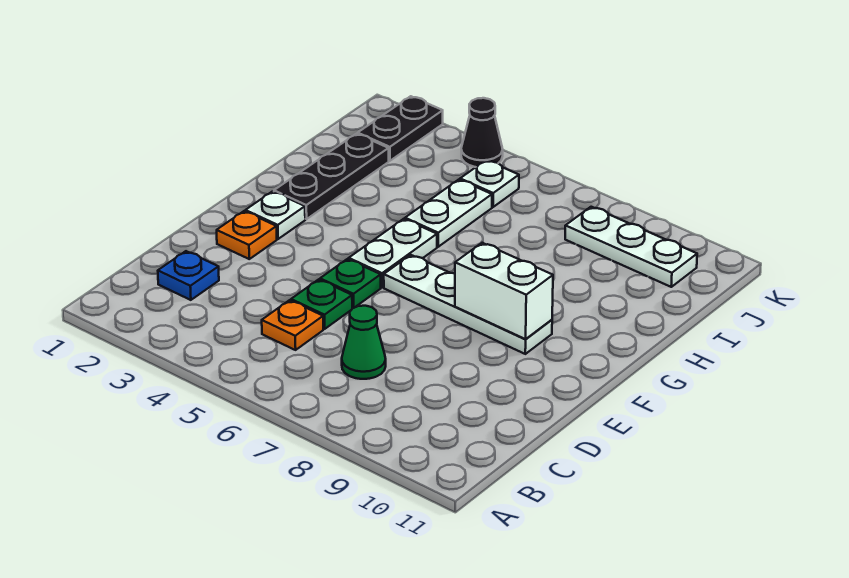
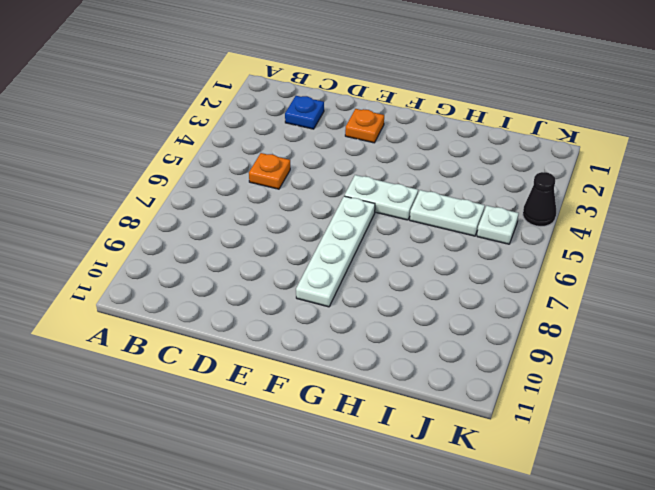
none -> green cone C7 level 1
none -> green plate D5 level 1
none -> green plate E5 level 1

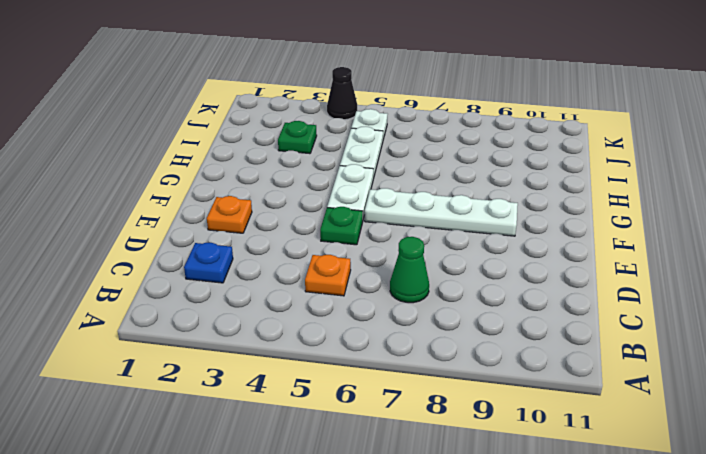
green plate I3 level 1 -> green plate D5 level 1
none -> white plate F2 level 1
none -> black plate G2:I2 level 1
none -> black plate J2:K2 level 1

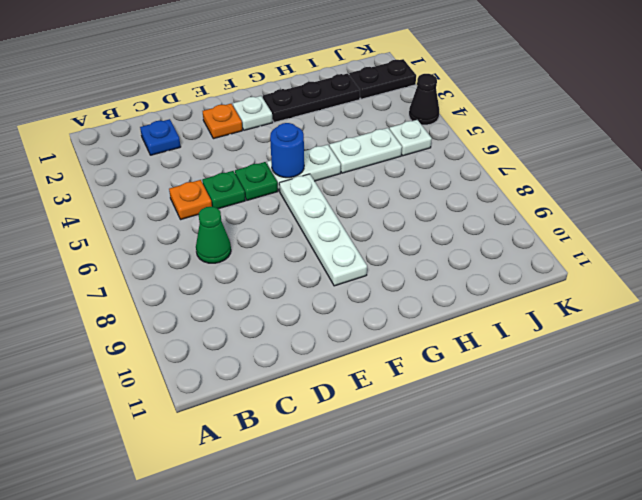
blue round brick F5 level 2 -> none
none -> white plate J8:J10 level 1
none -> white brick F8:F9 level 2

